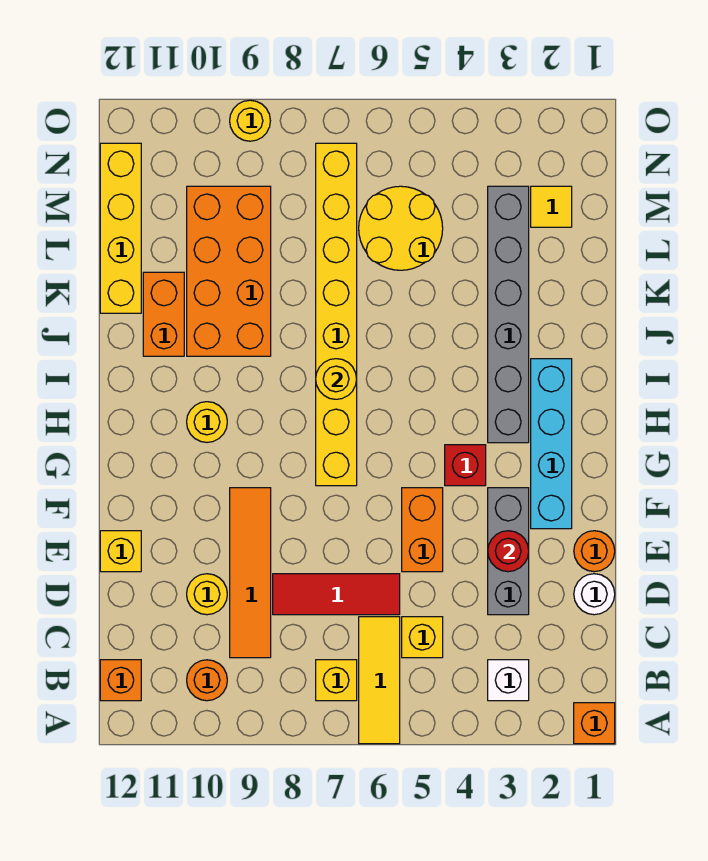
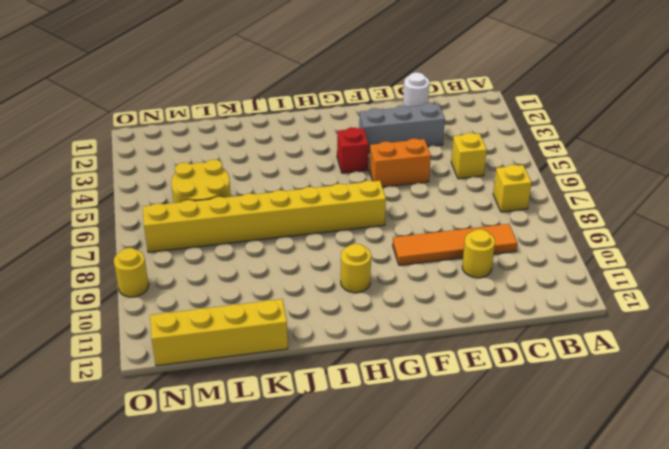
none -> orange brick A1 level 1
none -> yellow tile A6:C6 level 1
none -> white brick B3 level 1

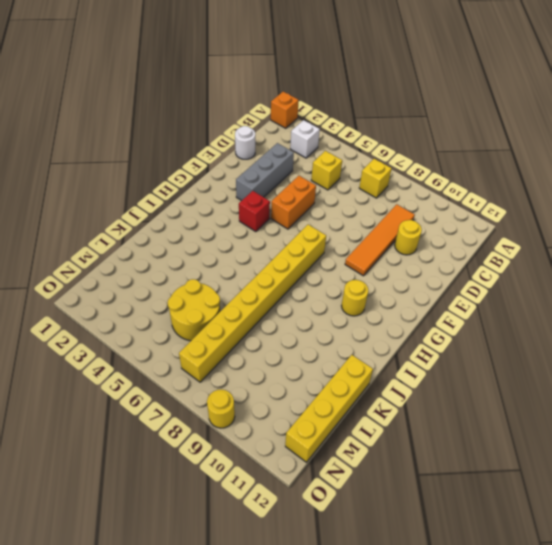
none -> yellow tile A6:C6 level 1
none -> orange round brick B10 level 1
none -> orange brick B12 level 1

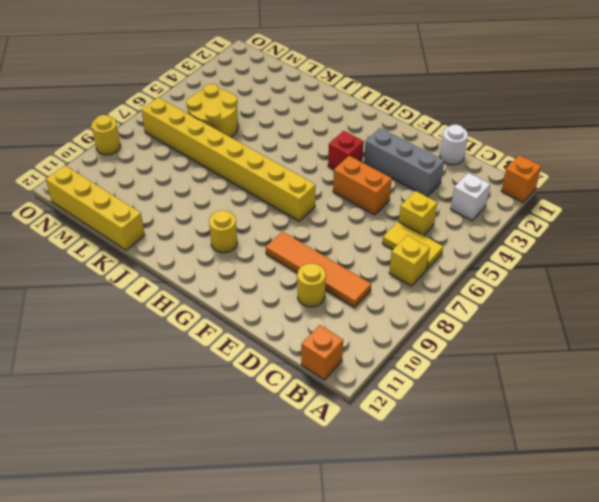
yellow tile B6:C6 level 1 -> yellow tile A6:C6 level 1
none -> orange round brick B10 level 1
none -> red tile D6:D8 level 1
none -> orange round brick E1 level 1

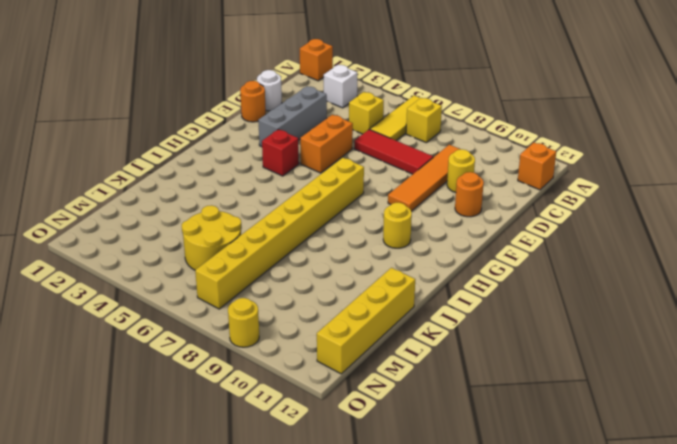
orange round brick E11 level 1 -> orange round brick B10 level 1
none -> yellow brick E12 level 1
none -> cyan brick F2:I2 level 1
none -> grey brick H3:M3 level 1

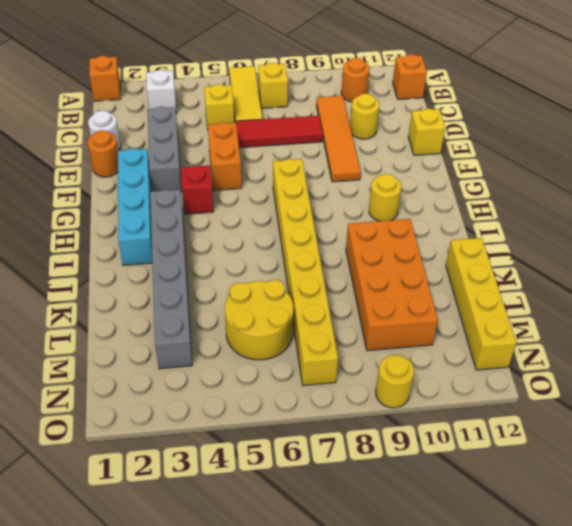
none -> orange brick J11:K11 level 1
none -> yellow tile M2 level 1
none -> red round brick E3 level 2

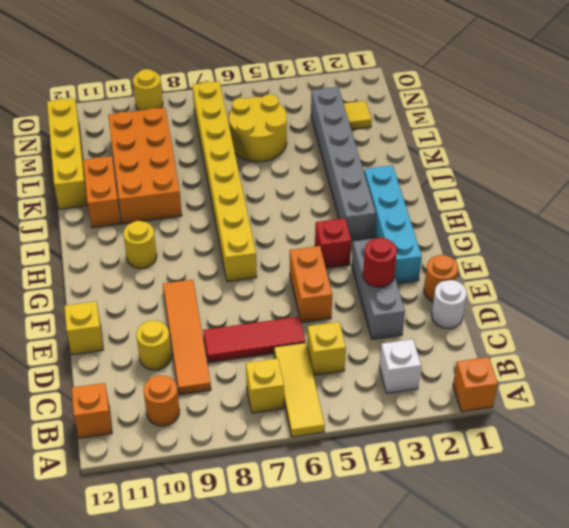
none -> yellow round brick I7 level 2

